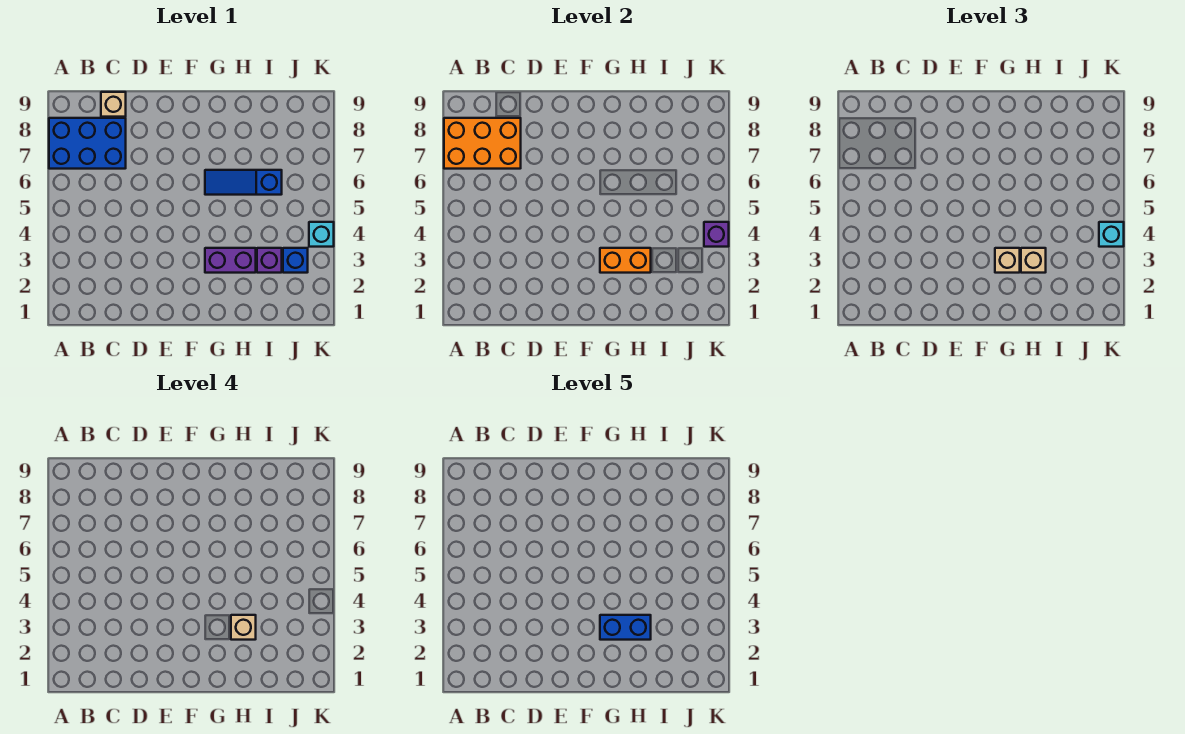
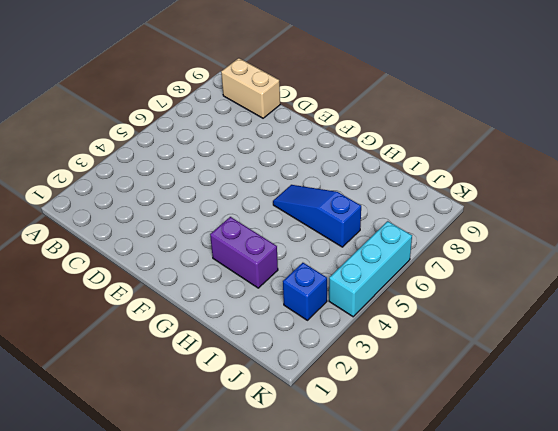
tan brick B9:C9 level 1 -> tan brick C9 level 1
cyan brick K4:K6 level 1 -> cyan brick K4 level 1
none -> blue brick A7:C8 level 1
none -> purple brick I3 level 1
none -> orange brick A7:C8 level 2

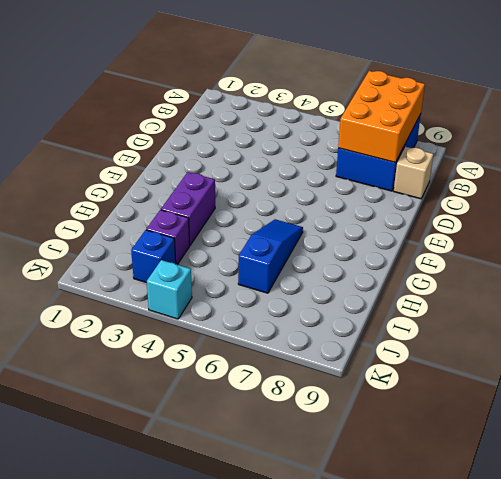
none -> orange brick G3:H3 level 2
none -> purple brick K4 level 2
none -> tan brick G3 level 3

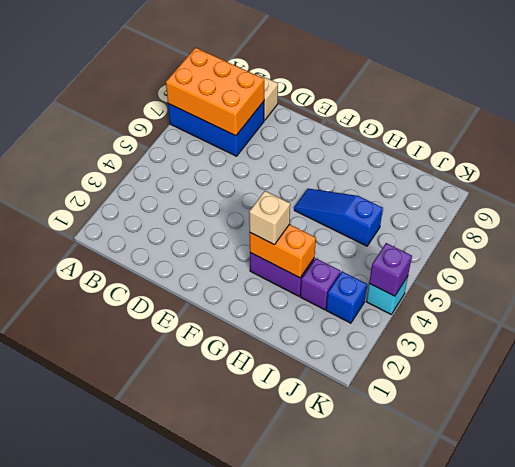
none -> tan brick H3 level 3
none -> cyan brick K4 level 3
none -> tan brick H3 level 4

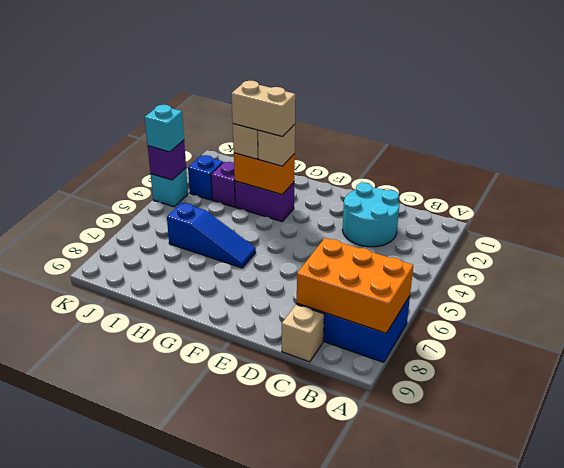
cyan round brick C2:D3 level 1 -> none
tan brick G3:H3 level 4 -> tan brick H3 level 4
none -> blue brick G3:H3 level 5

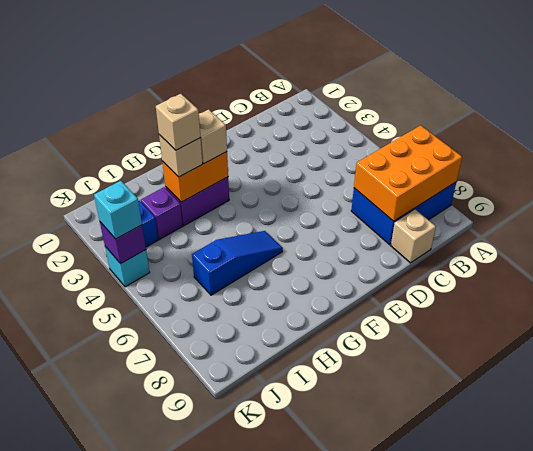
none -> blue brick G3:H3 level 5

